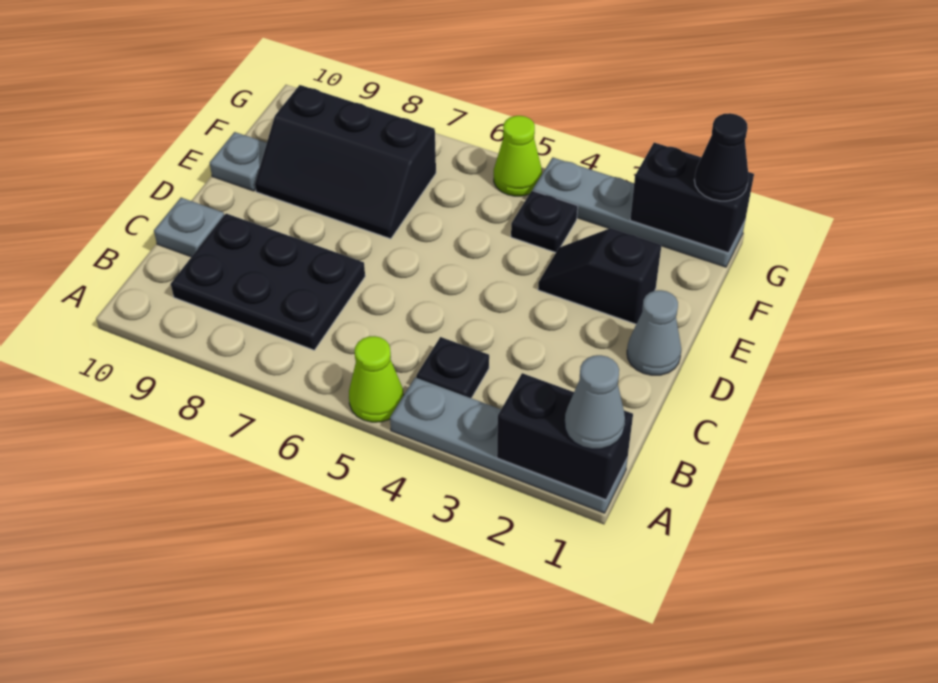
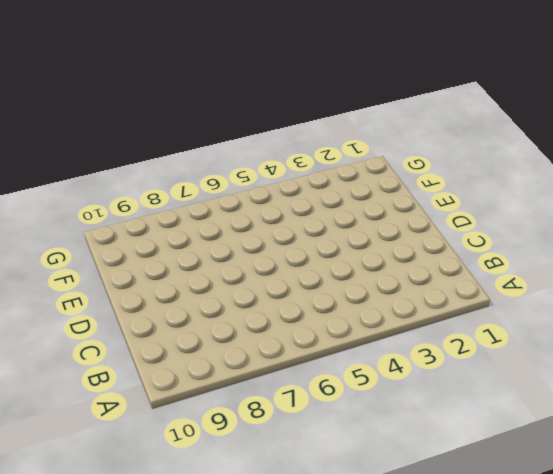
none -> grey plate A1:A4 level 1
none -> lime cone A5 level 1
none -> black plate B4 level 1

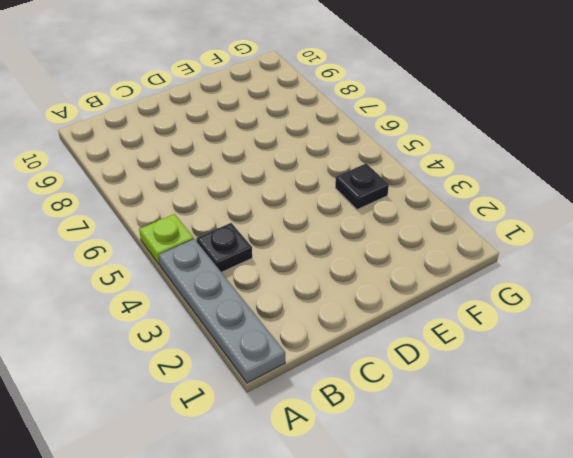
lime plate A5 level 1 -> lime cone A5 level 1
none -> black plate B7:C9 level 1
none -> grey plate C10 level 1
none -> grey cone D1 level 1

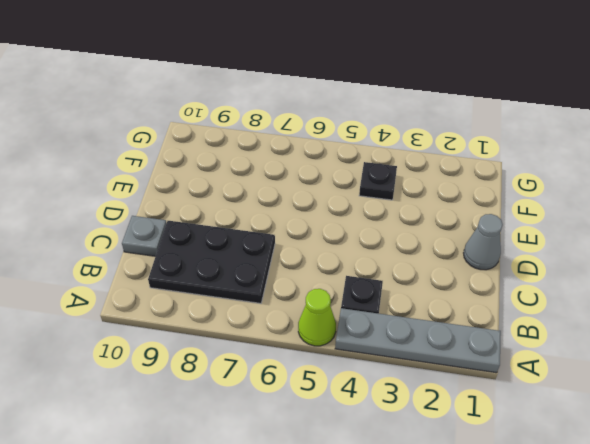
none -> black slope E2:E3 level 1 top 2
none -> black slope E7:F9 level 1 top F
none -> grey plate E10 level 1

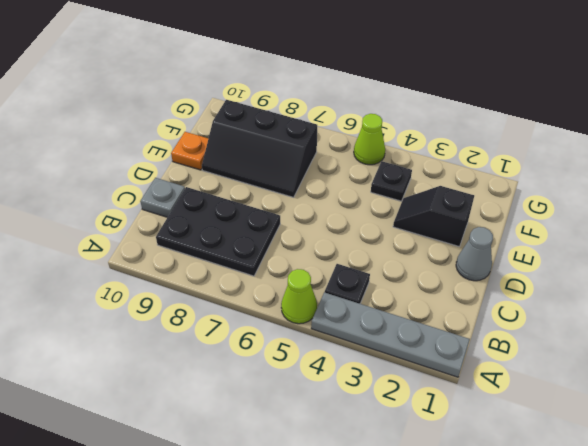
orange plate E10 level 1 -> grey plate E10 level 1
none -> grey plate G1:G4 level 1
none -> black brick A1:A2 level 2
none -> black brick G1:G2 level 2

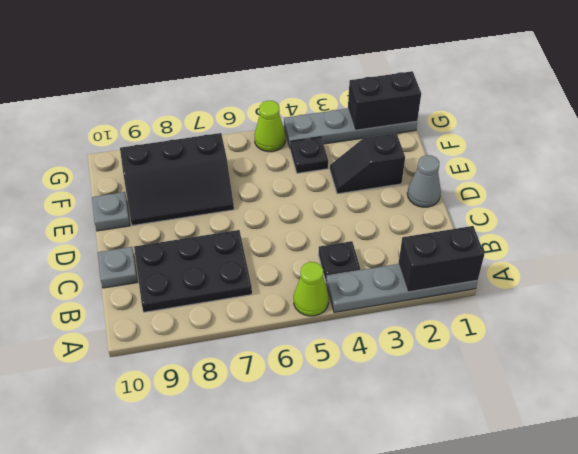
none -> grey cone A1 level 3
none -> black cone G1 level 3

